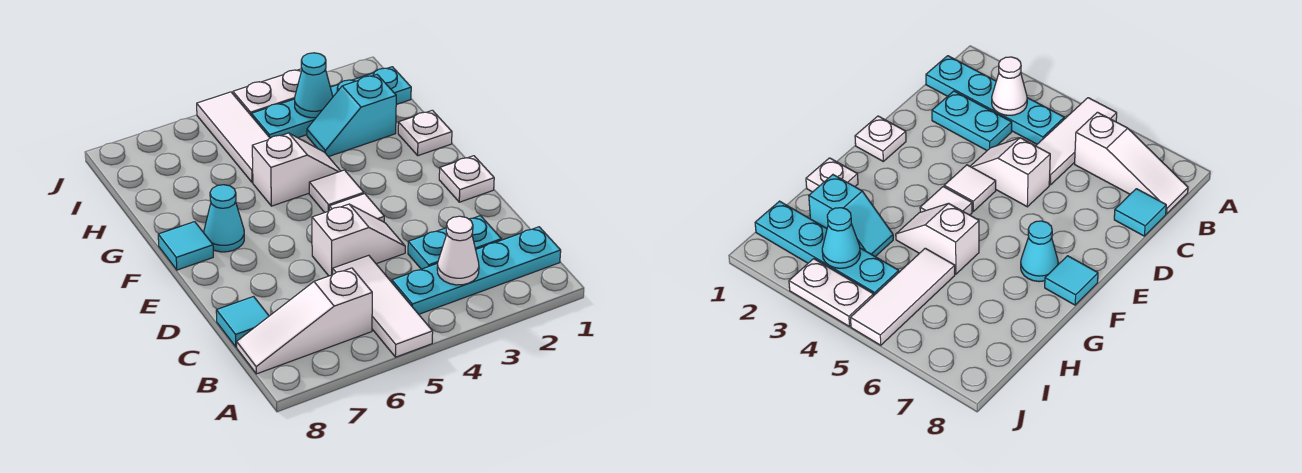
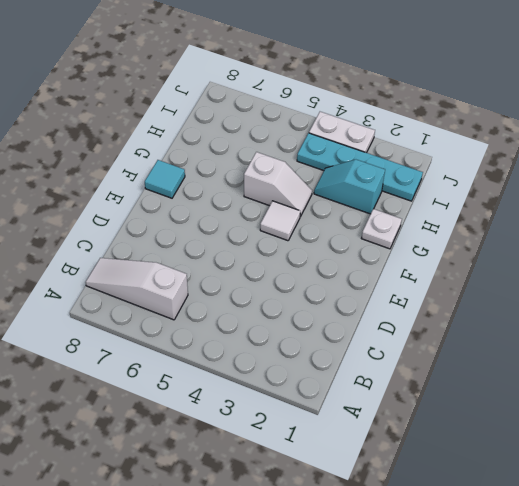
none -> white tile A5:C5 level 1
none -> cyan plate B1:B4 level 1
none -> cyan plate C2:C3 level 1

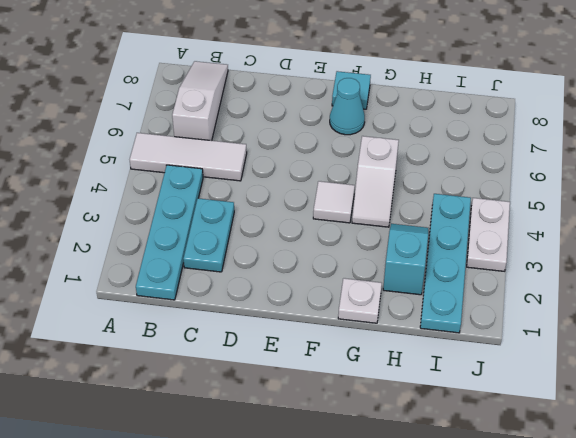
none -> cyan tile C8 level 1
none -> white slope D4:D5 level 1 top 5
none -> white plate E1 level 1

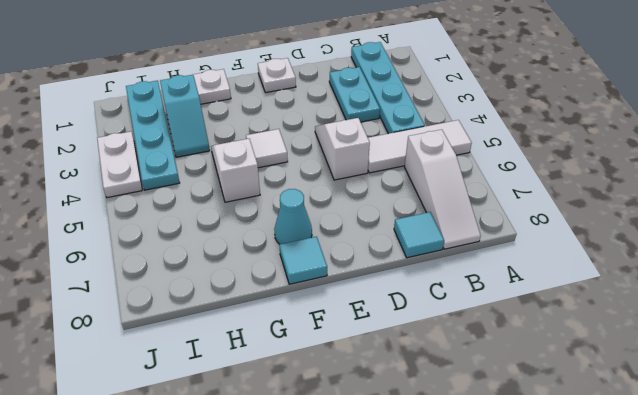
none -> white tile E4 level 1
none -> white tile H5:J5 level 1
none -> white cone B3 level 2

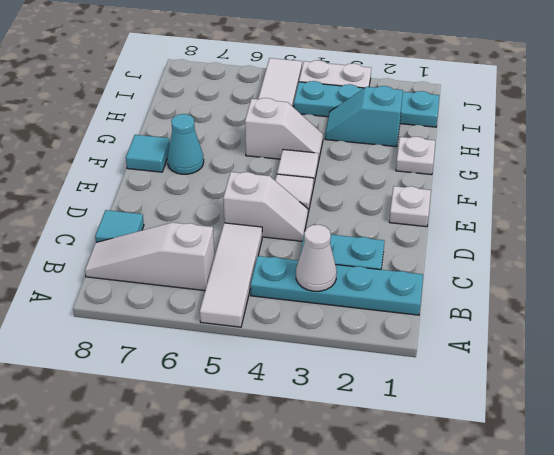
none -> cyan cone I3 level 2

